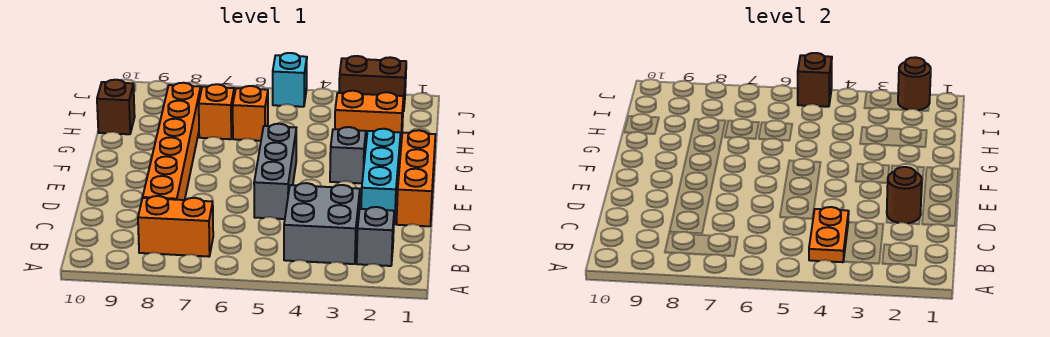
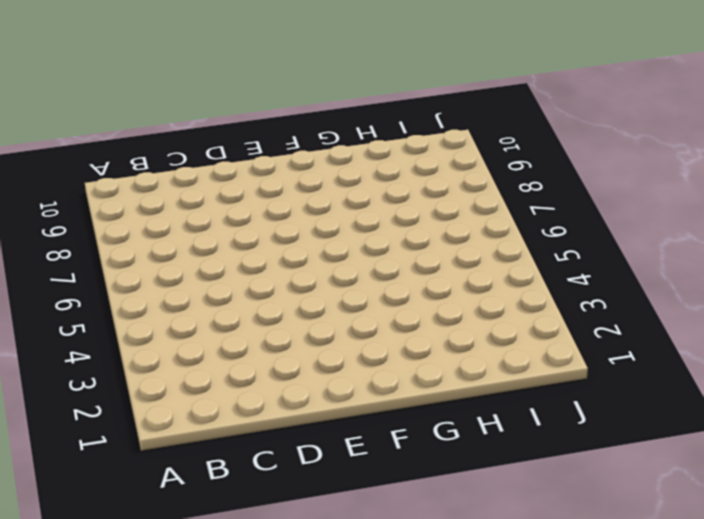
none -> grey brick B2 level 1
none -> grey brick B3:C4 level 1
none -> orange brick B7:B8 level 1

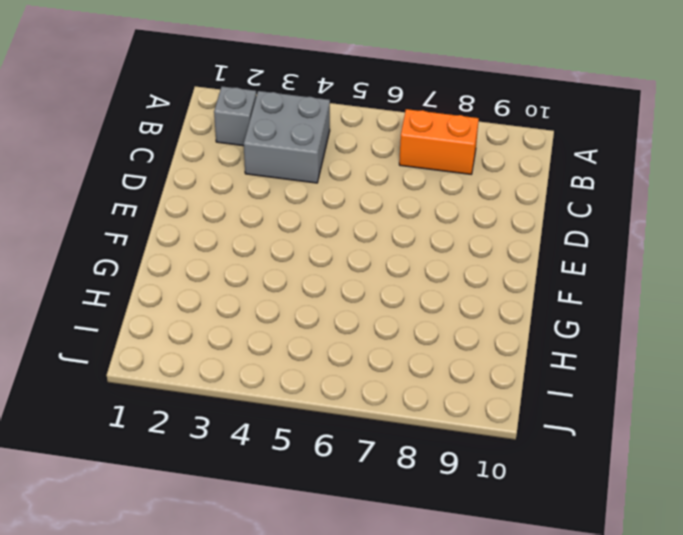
none -> orange brick C8:H8 level 1
none -> orange brick D1:F1 level 1
none -> cyan brick D2:F2 level 1

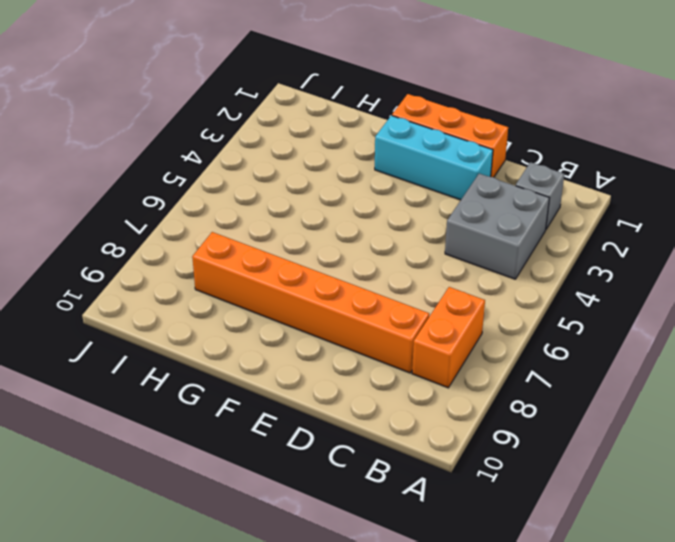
none -> grey brick D5:F5 level 1
none -> grey brick F3 level 1
none -> orange brick H2:H3 level 1

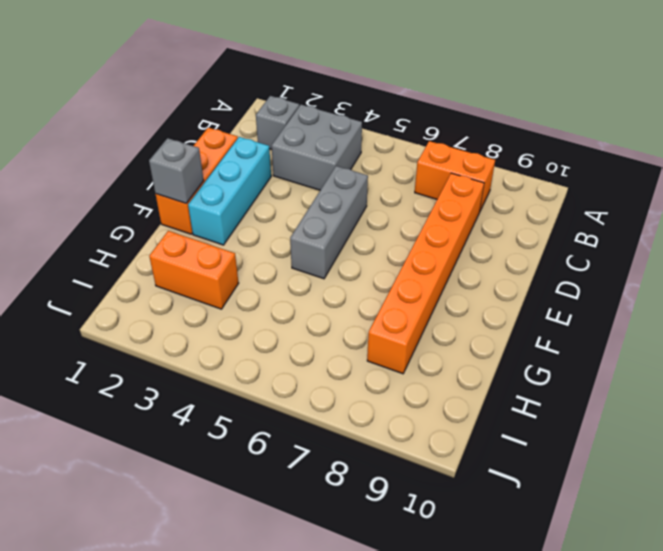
grey brick F1 level 2 -> grey brick F3 level 1
none -> orange brick H6 level 1
none -> orange brick H7 level 1
none -> brown brick H10 level 1

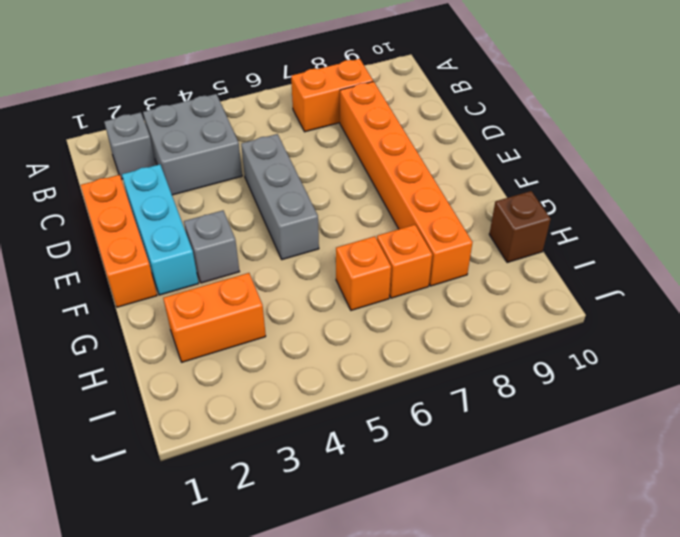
none -> brown brick J2:J3 level 1
none -> cyan brick J5 level 1
none -> orange plate B4:C4 level 2

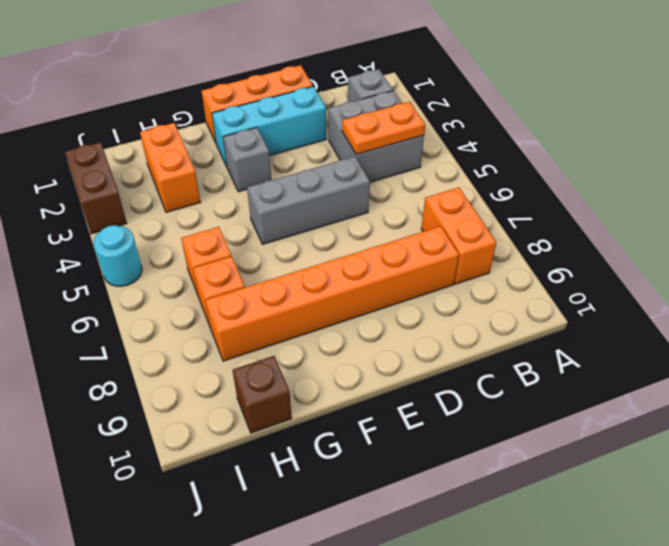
cyan round brick J5 level 1 -> cyan brick J5 level 1
none -> brown round brick D2 level 2
none -> brown round brick J2 level 2
none -> brown brick J5 level 2

